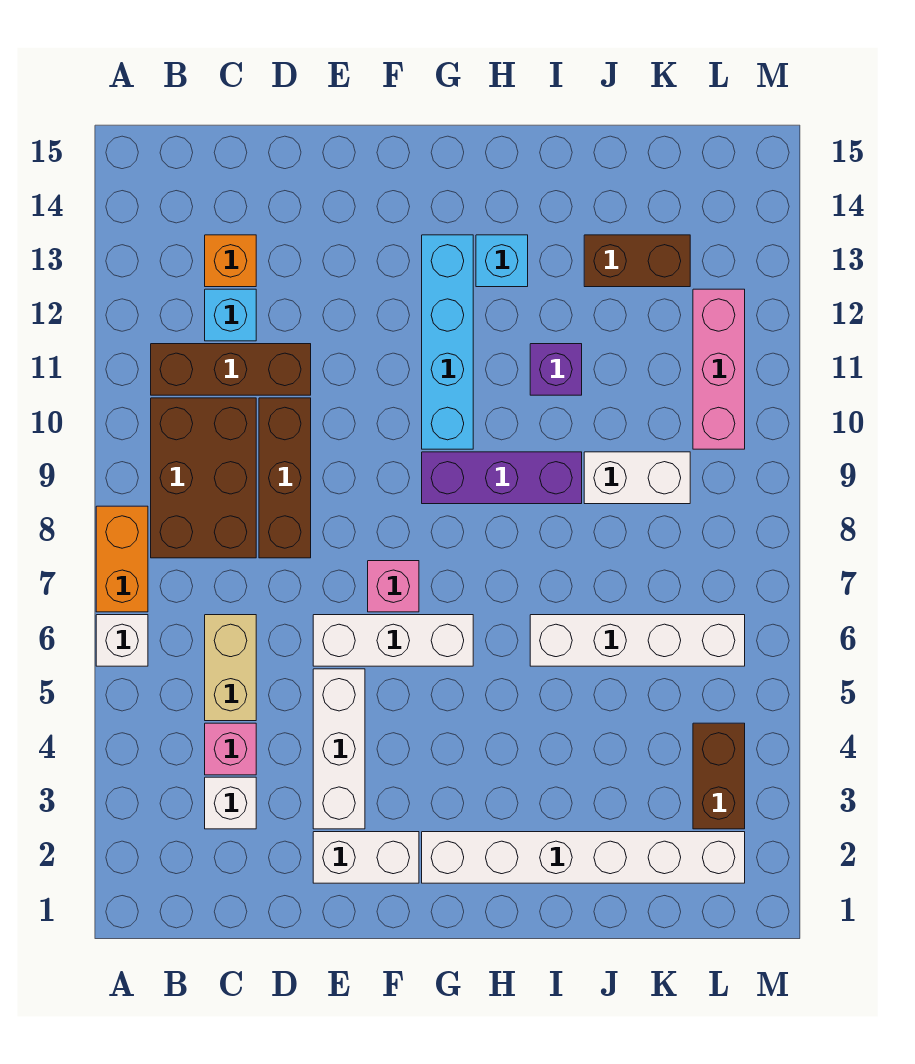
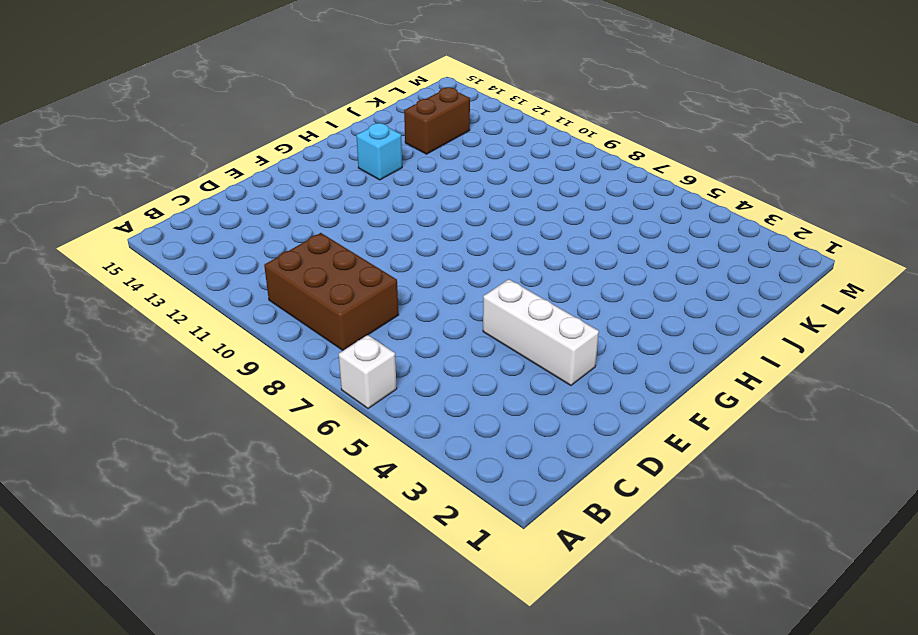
none -> orange brick A7:A8 level 1
none -> brown brick B11:D11 level 1
none -> white brick C3 level 1

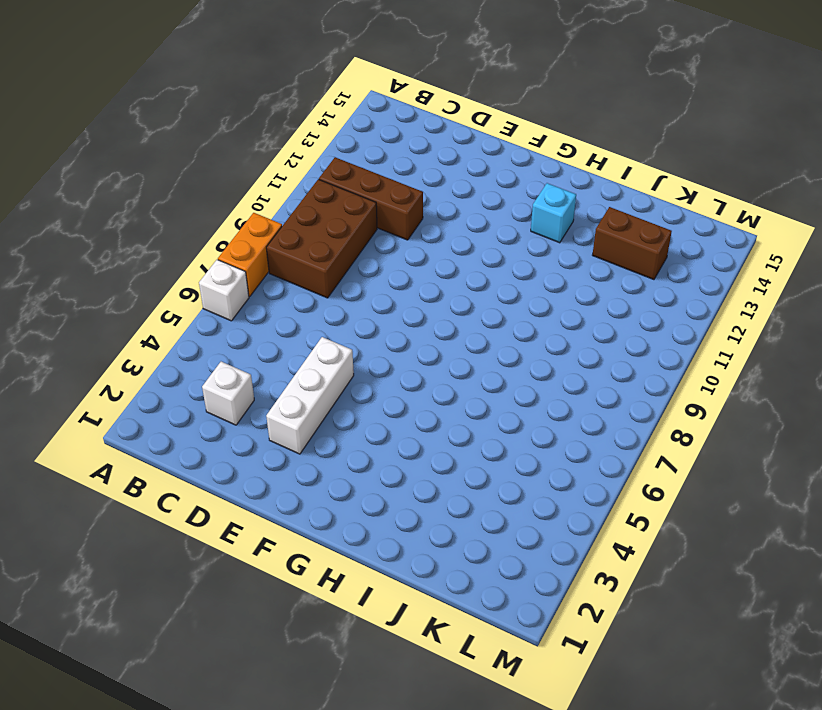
none -> pink brick C4 level 1
none -> tan brick C5:C6 level 1
none -> cyan brick C12 level 1

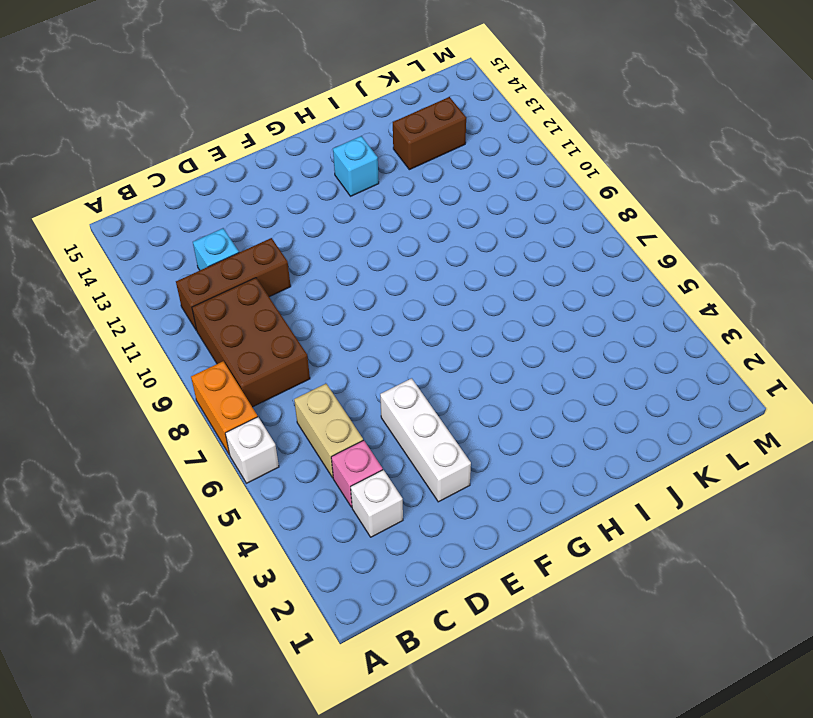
none -> orange brick C13 level 1
none -> brown brick D8:D10 level 1
none -> white brick E2:F2 level 1

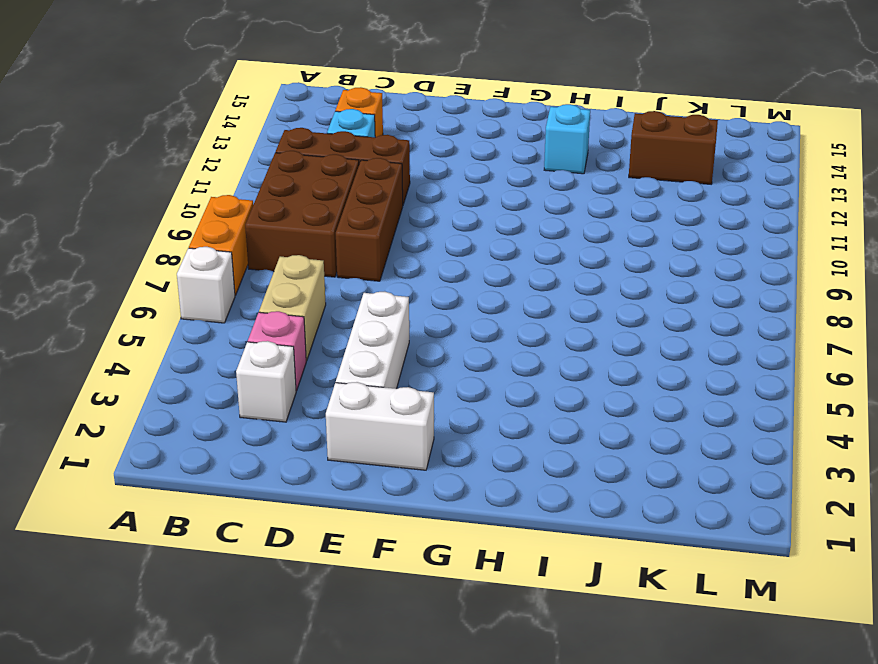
none -> white brick E6:G6 level 1
none -> pink brick F7 level 1
none -> white brick G2:L2 level 1

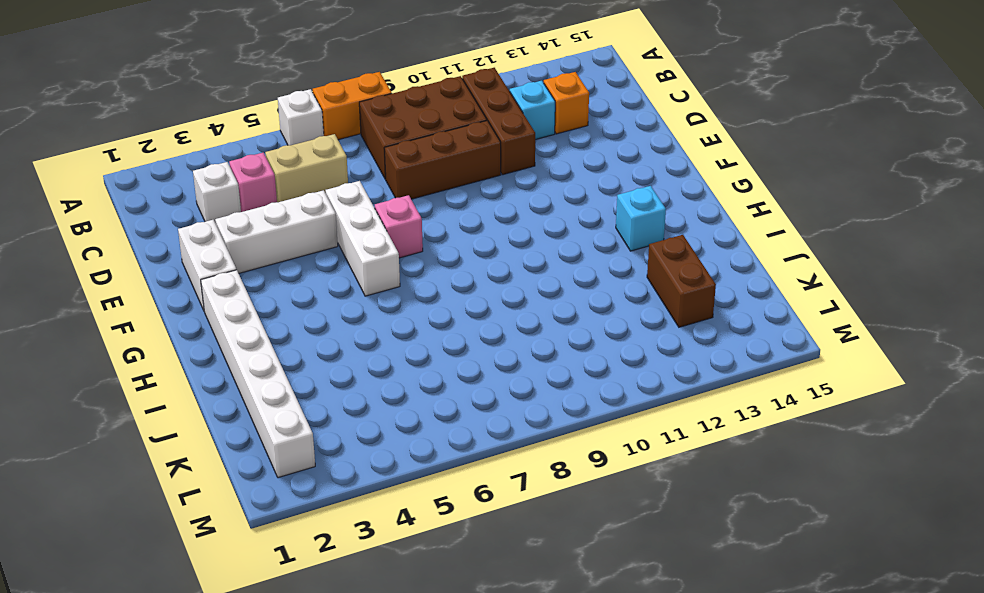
none -> purple brick G9:I9 level 1
none -> cyan brick G10:G13 level 1
none -> white brick I6:L6 level 1

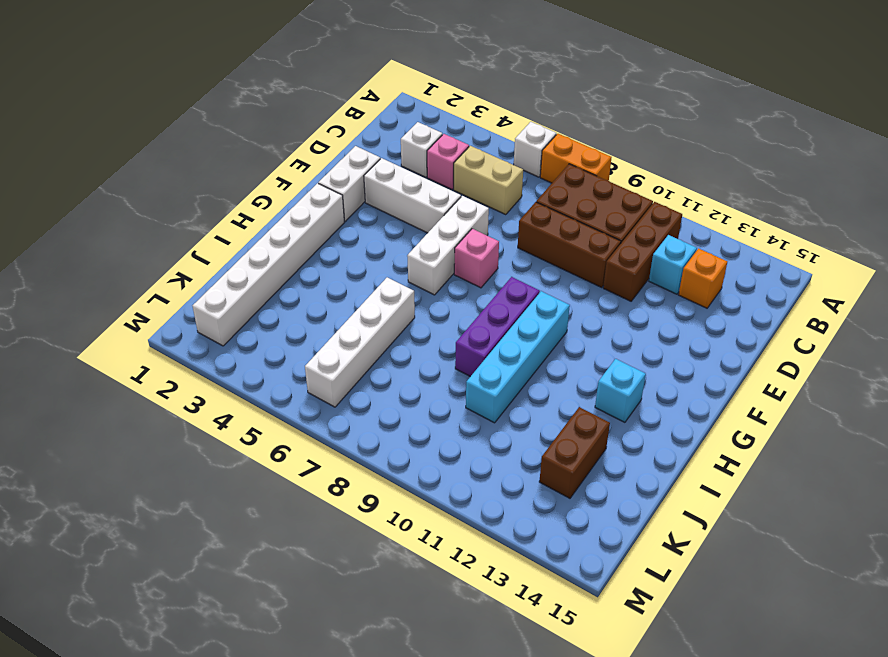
cyan brick G10:J10 level 1 -> cyan brick G10:G13 level 1
none -> purple brick I11 level 1
none -> white brick J9:K9 level 1
none -> brown brick L3:L4 level 1

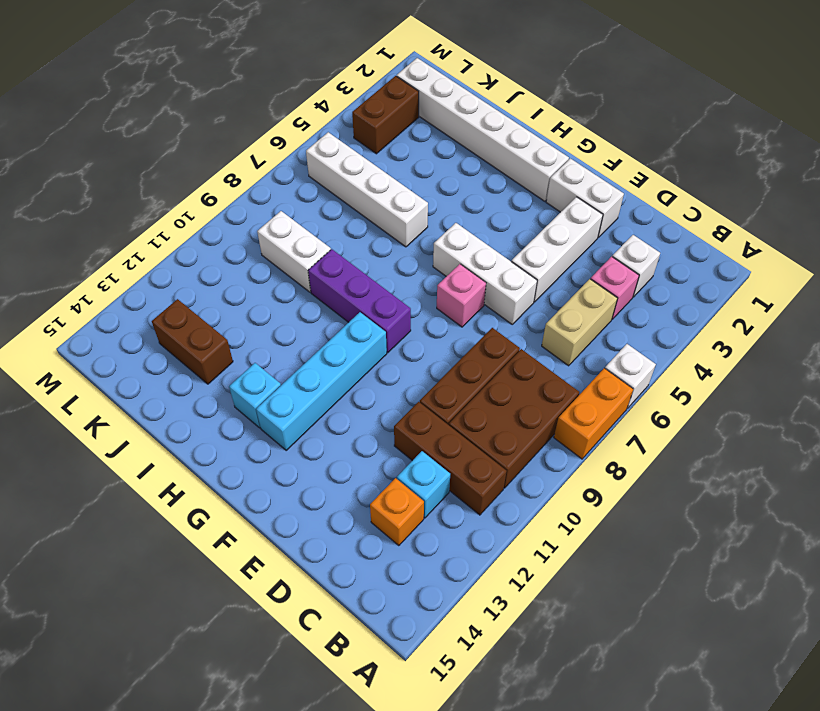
none -> purple brick I11 level 1
none -> pink brick L10:L12 level 1

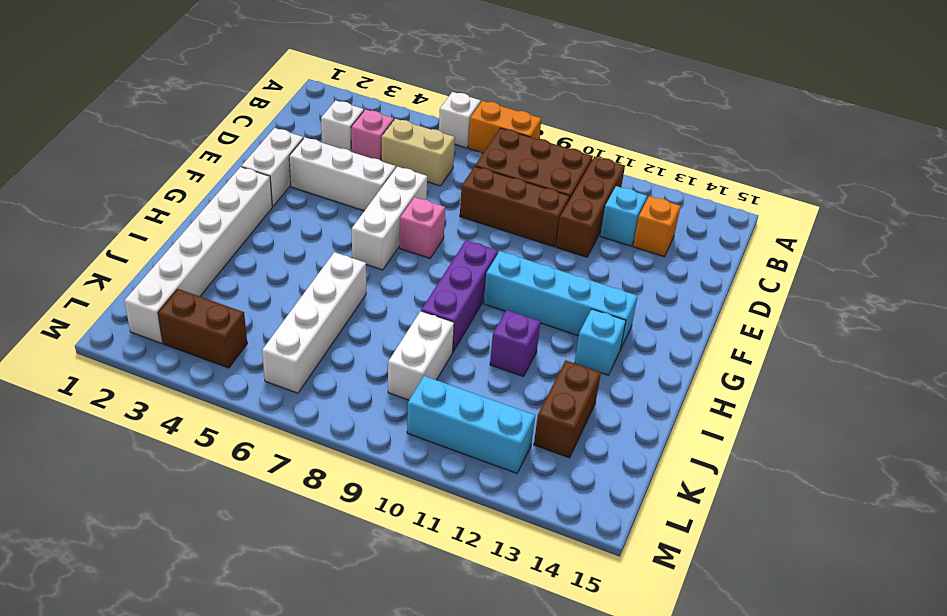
cyan brick L10:L12 level 1 -> pink brick L10:L12 level 1

